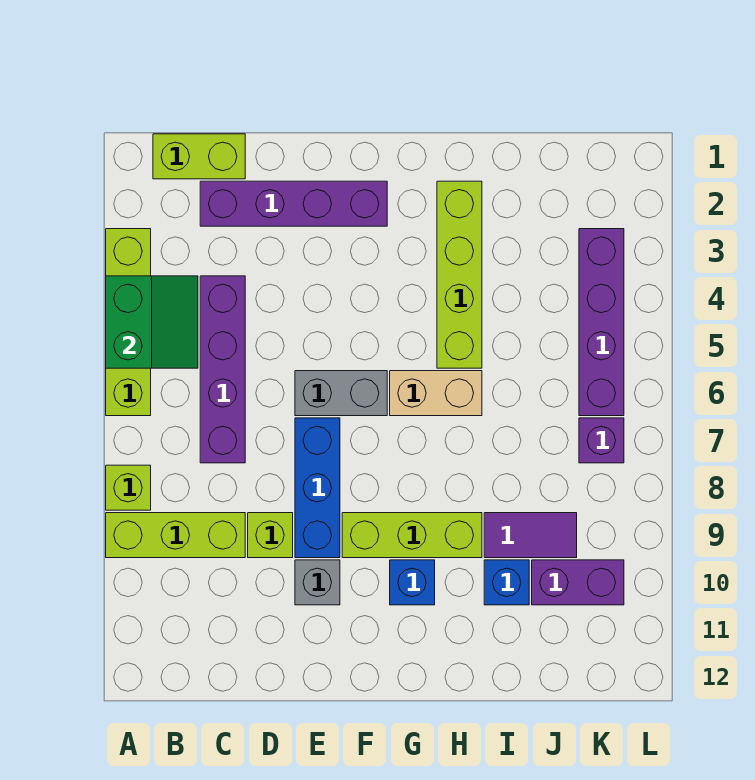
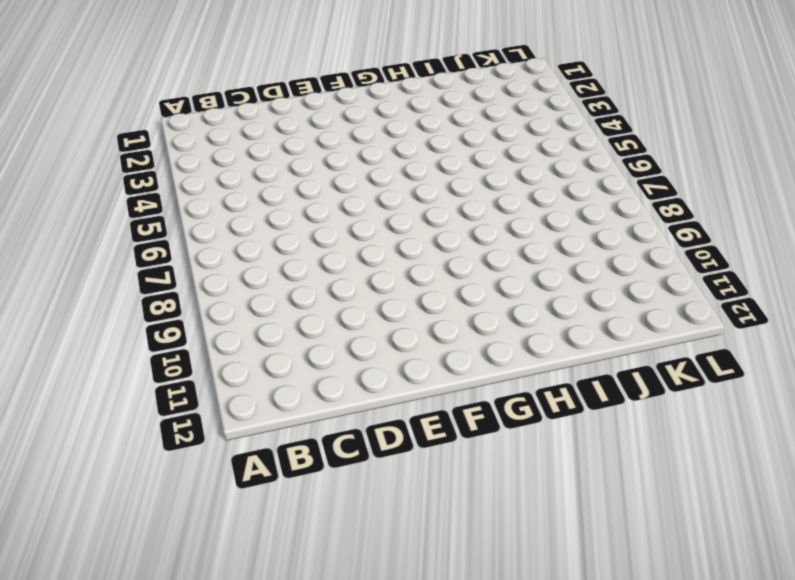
none -> lime brick A3:A6 level 1
none -> lime brick A8 level 1
none -> lime brick A9:C9 level 1

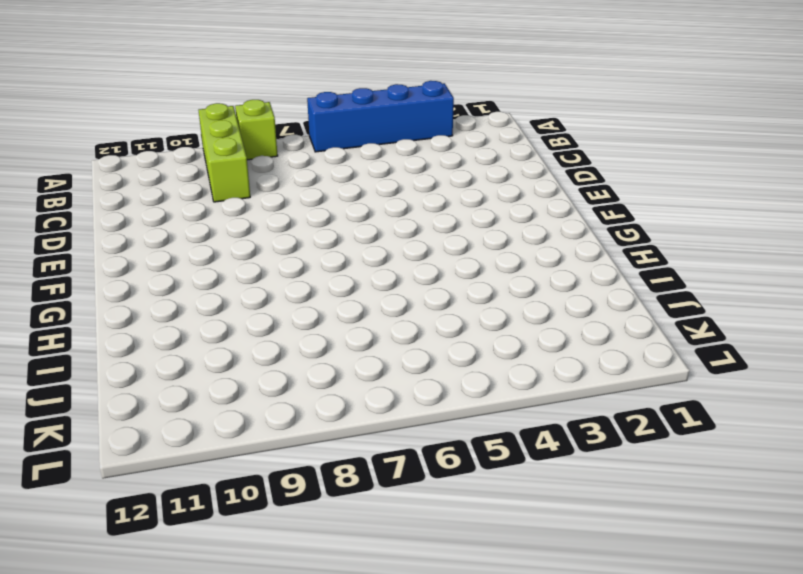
blue brick A3:A6 level 1 -> lime brick A3:A6 level 1
none -> lime brick B1:C1 level 1
none -> purple brick C2:F2 level 1
none -> purple brick C4:C7 level 1

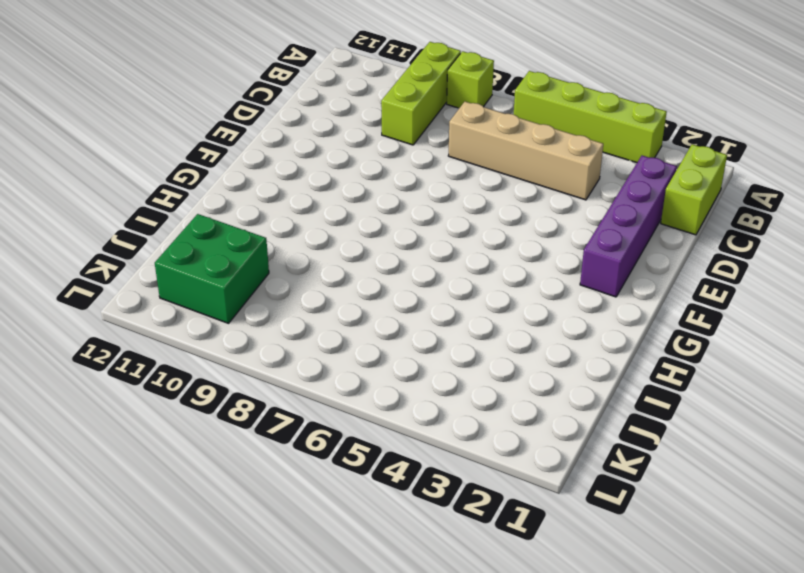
tan brick C4:C7 level 1 -> purple brick C4:C7 level 1
green brick J10:K11 level 1 -> purple brick J10:K10 level 1
none -> lime brick D9 level 1
none -> grey brick E6:F6 level 1
none -> blue brick E7:E9 level 1

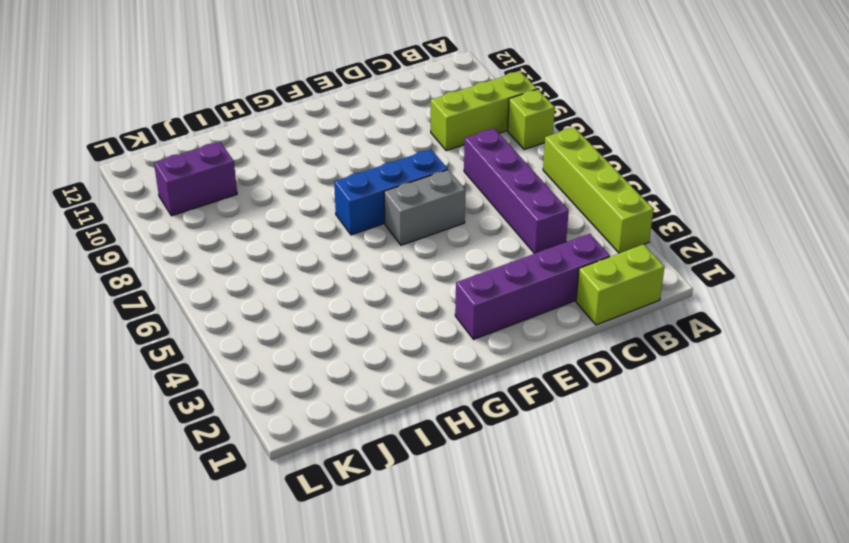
blue brick E7:G7 level 1 -> blue brick E7:E9 level 1
none -> lime brick D9 level 1
none -> grey brick E10 level 1
none -> lime brick F9:H9 level 1

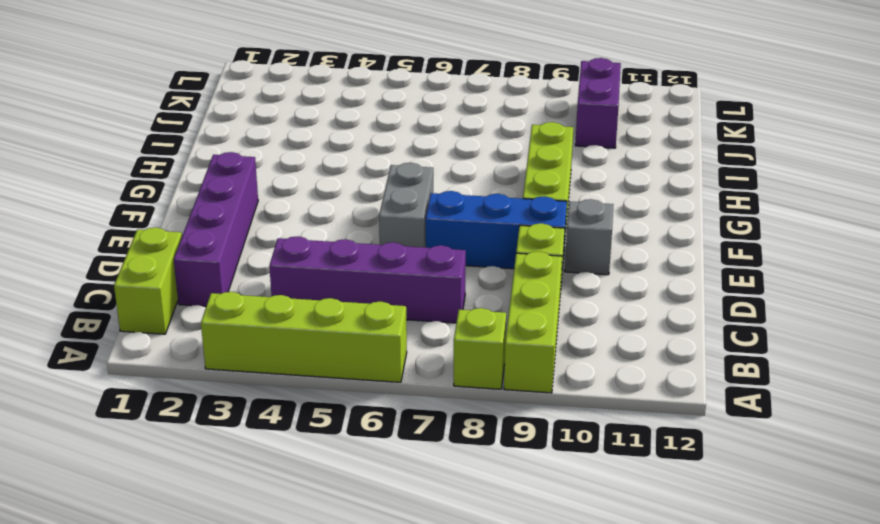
none -> tan brick G6:H6 level 1
none -> blue brick G10 level 1
none -> lime brick H2:H5 level 1

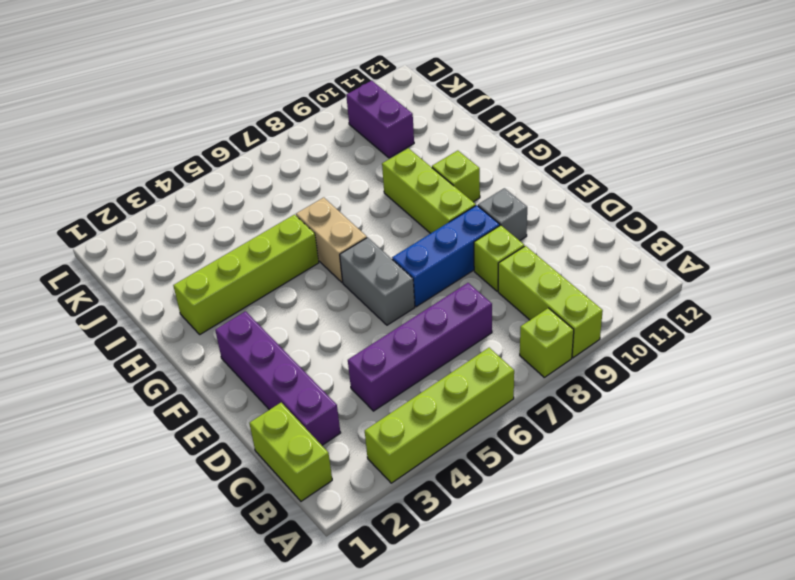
lime brick G10 level 1 -> blue brick G10 level 1
none -> purple tile I9:J9 level 1
none -> blue brick I10 level 1
none -> purple brick K3:K6 level 1

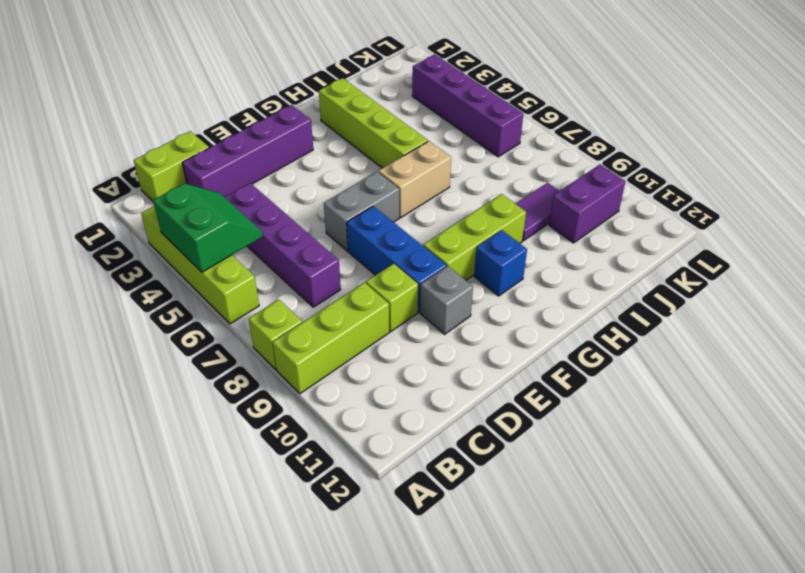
none -> blue brick I10 level 1
none -> purple brick K7 level 1

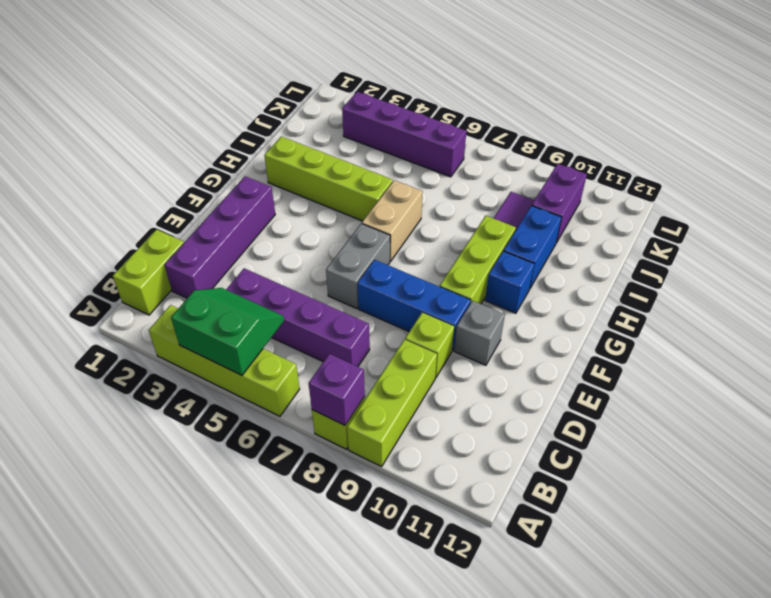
purple brick A8 level 2 -> purple brick K7 level 1
blue brick H10:I10 level 1 -> blue brick I10 level 1

